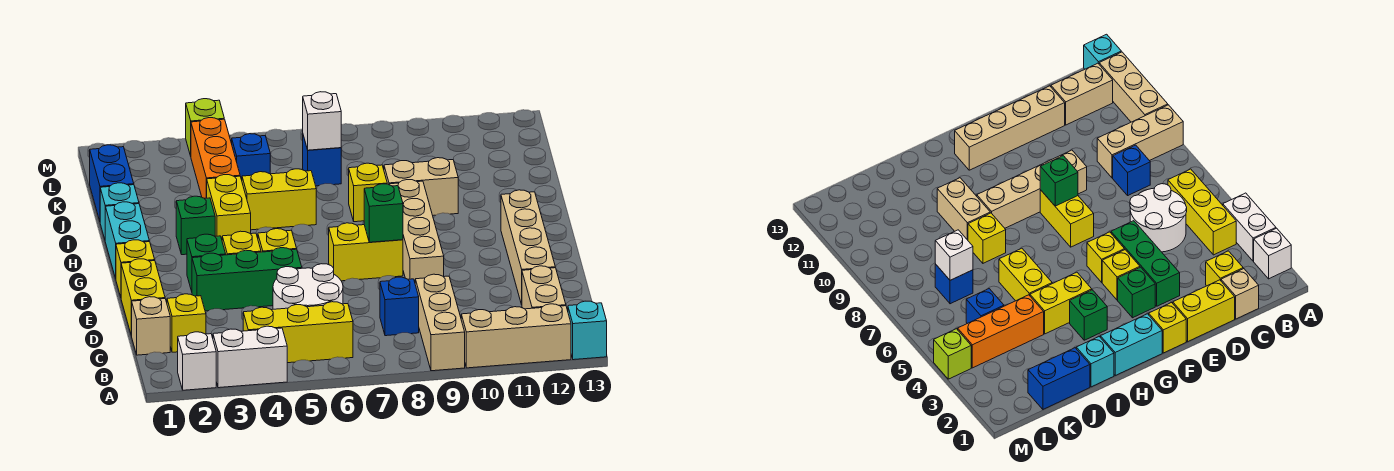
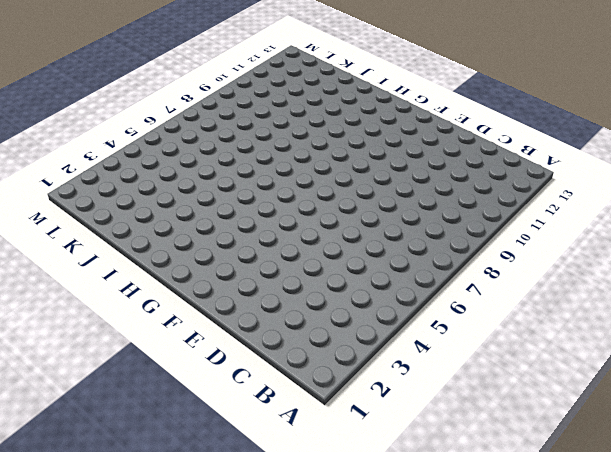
none -> white brick A2 level 1
none -> white brick A3:A4 level 1
none -> tan brick A9:C9 level 1
none -> tan brick A10:A12 level 1

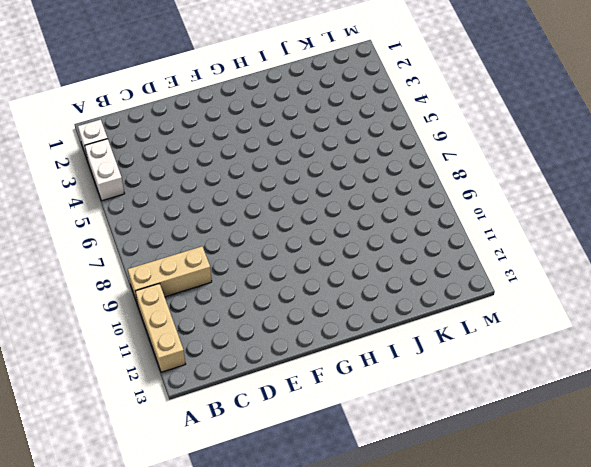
none -> cyan brick A13 level 1
none -> yellow brick B4:B6 level 1
none -> tan brick B12:C12 level 1
none -> tan brick C1 level 1

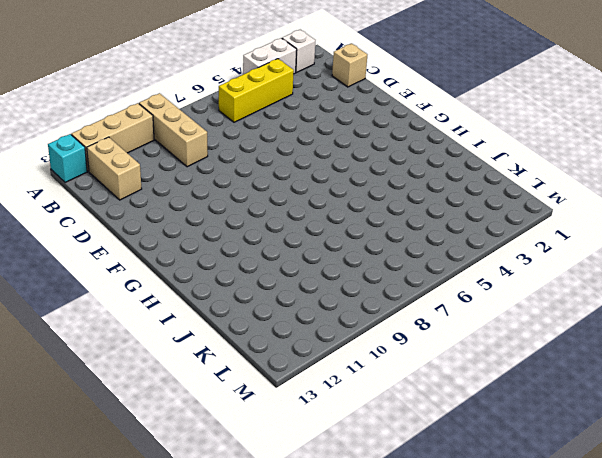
none -> yellow brick C2 level 1
none -> white round brick C5:D6 level 1
none -> blue brick C8 level 1
none -> yellow brick D1:E1 level 1

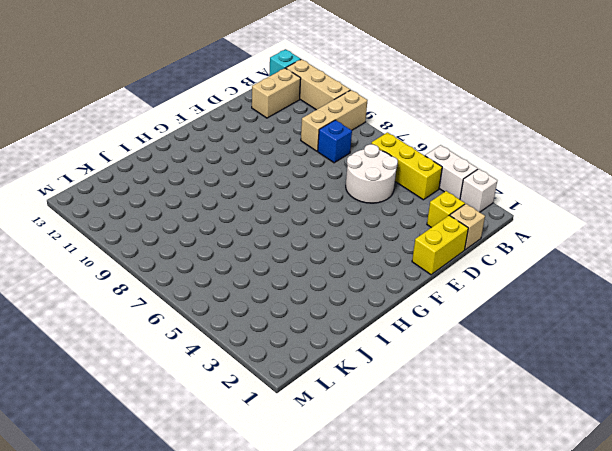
none -> tan brick D12:G12 level 1
none -> green brick E3:E5 level 1
none -> tan brick E9:H9 level 1
none -> yellow brick F1 level 1

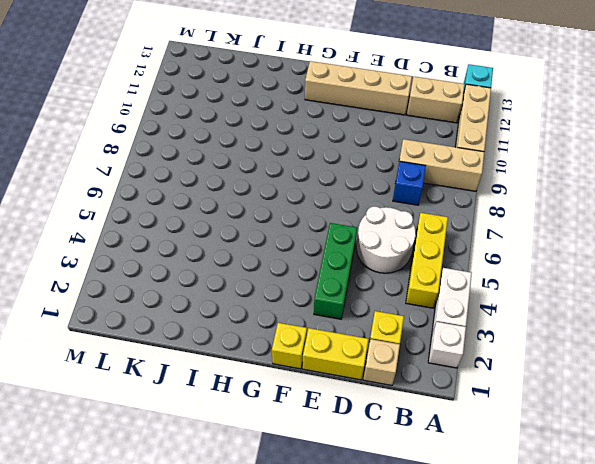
none -> tan brick E9:H9 level 1
none -> green brick F3 level 1
none -> yellow brick F4 level 1
none -> yellow brick F5 level 1

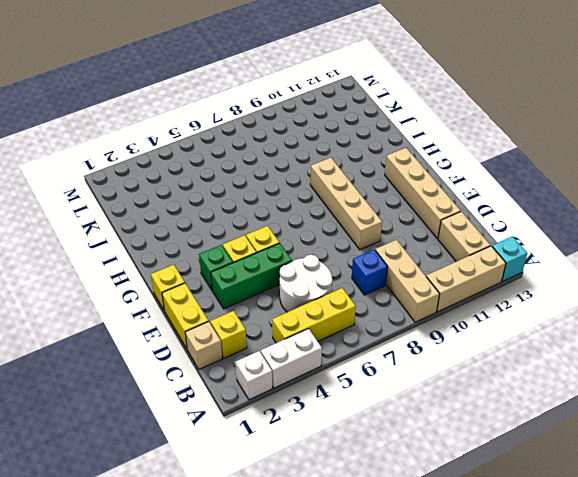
none -> yellow brick F7:F8 level 1
none -> cyan brick G1:H1 level 1
none -> green brick H3 level 1
none -> yellow brick H4:I4 level 1

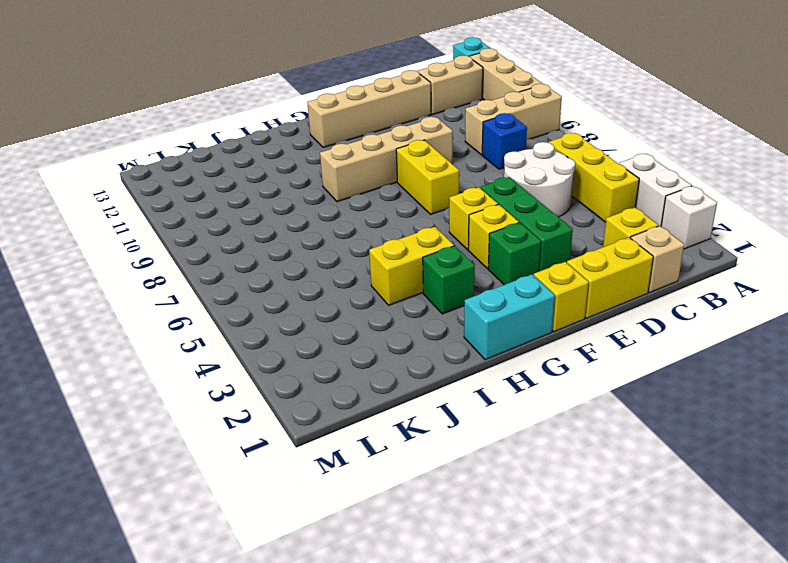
none -> cyan brick I1 level 1
none -> yellow brick I5:I6 level 1
none -> yellow brick I8 level 1
none -> tan brick I9:I10 level 1

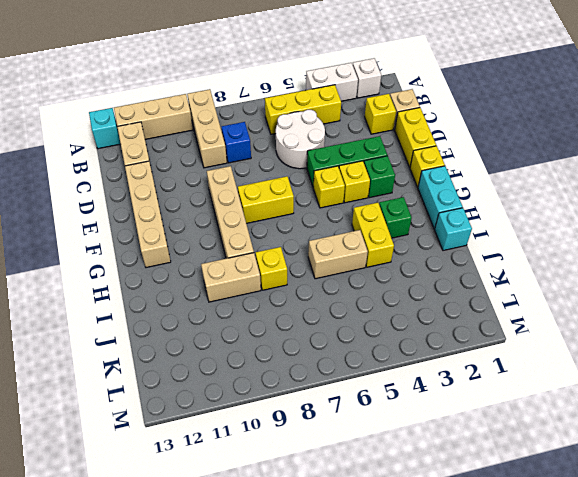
tan brick I5:I6 level 1 -> yellow brick I5:I6 level 1
none -> blue brick J1:K1 level 1
none -> orange brick J4:L4 level 1
none -> blue brick K5 level 1
none -> blue brick K7 level 1

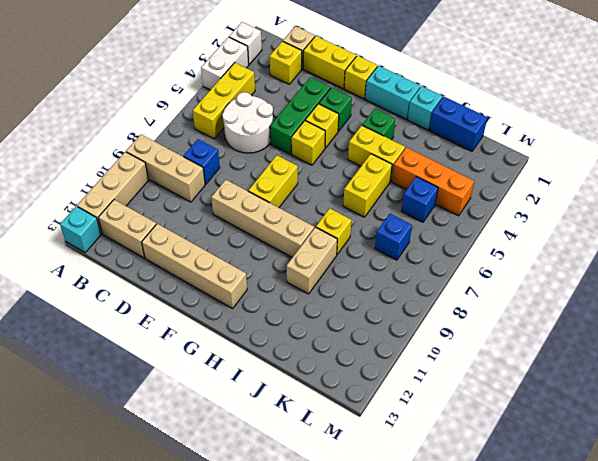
none -> lime brick M4 level 1
none -> green brick F8 level 2
none -> white brick K7 level 2

